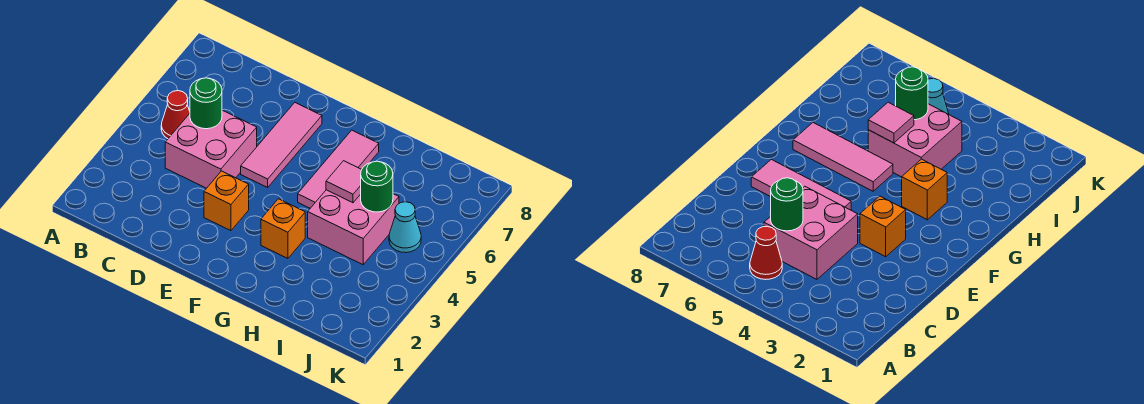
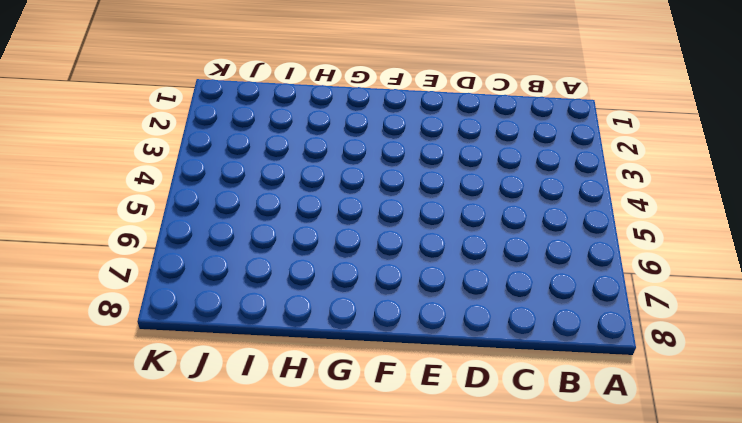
none -> red cone B5 level 1
none -> pink brick C4:D5 level 1

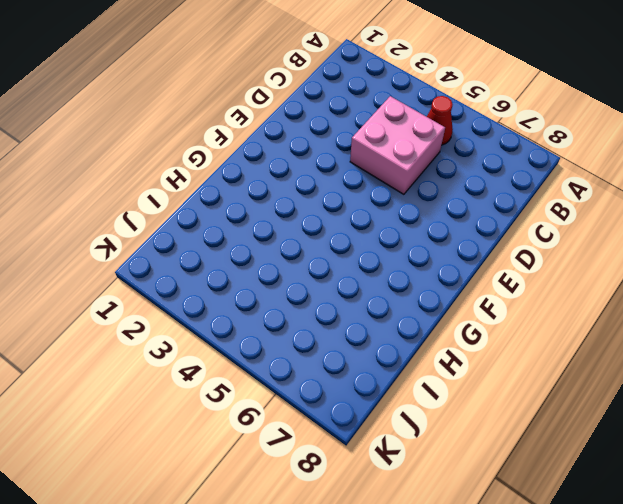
none -> orange brick E3 level 1
none -> pink tile E5:E7 level 1

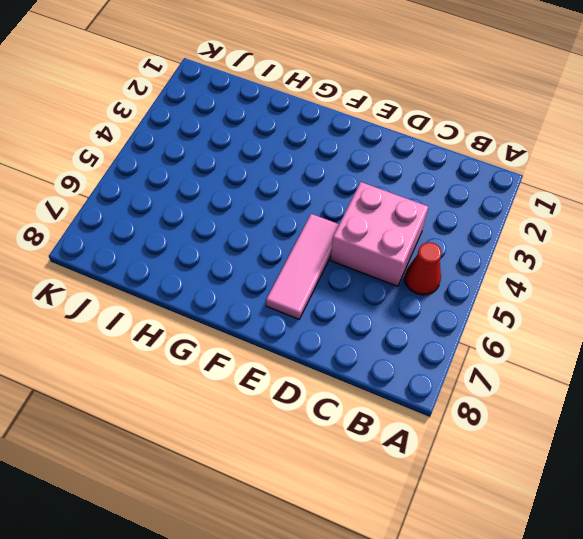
none -> orange brick E3 level 1
none -> orange brick G3 level 1

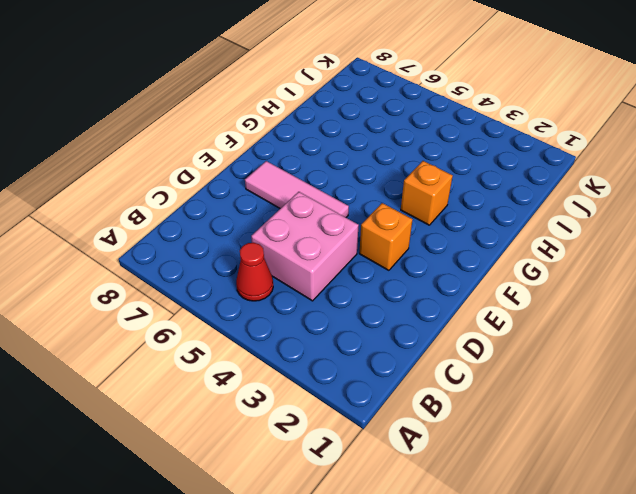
none -> pink tile G5:G7 level 1
none -> pink brick H4:I5 level 1

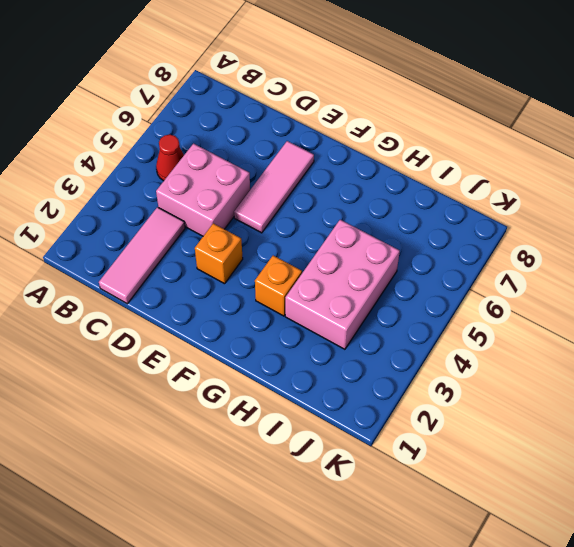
pink tile C1:C3 level 1 -> pink tile G5:G7 level 1
pink brick H3:I5 level 1 -> pink brick H4:I5 level 1
none -> cyan cone J5 level 1
none -> green round brick C5 level 2

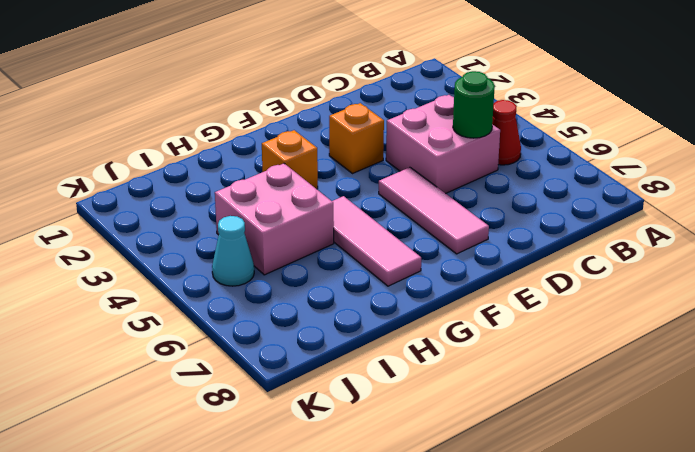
none -> pink tile H5 level 2
none -> green round brick I5 level 2

